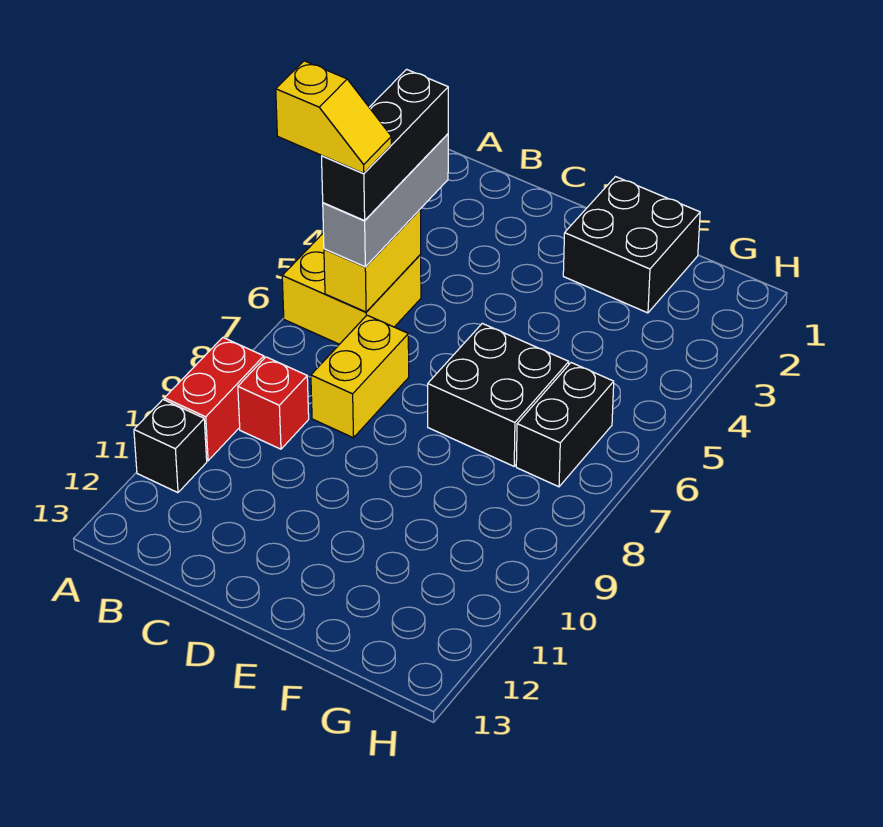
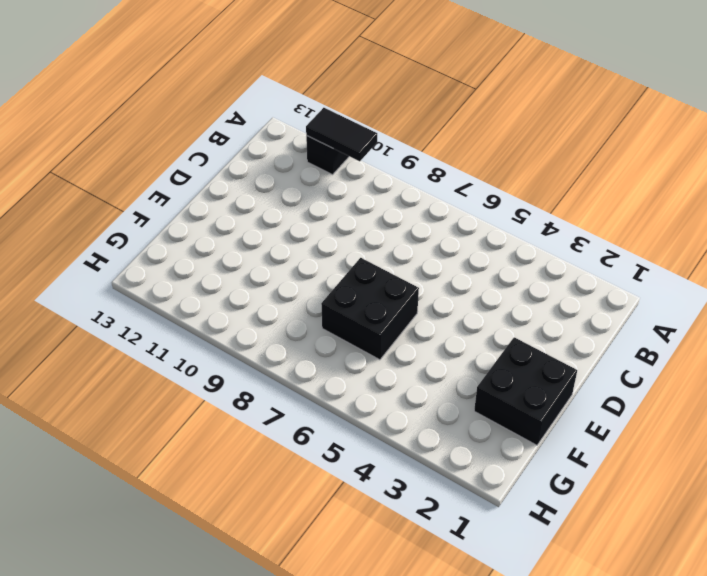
black tile A10:A11 level 2 -> none
none -> yellow brick A5:B6 level 1
none -> red brick A9:A10 level 1
none -> red brick B9 level 1

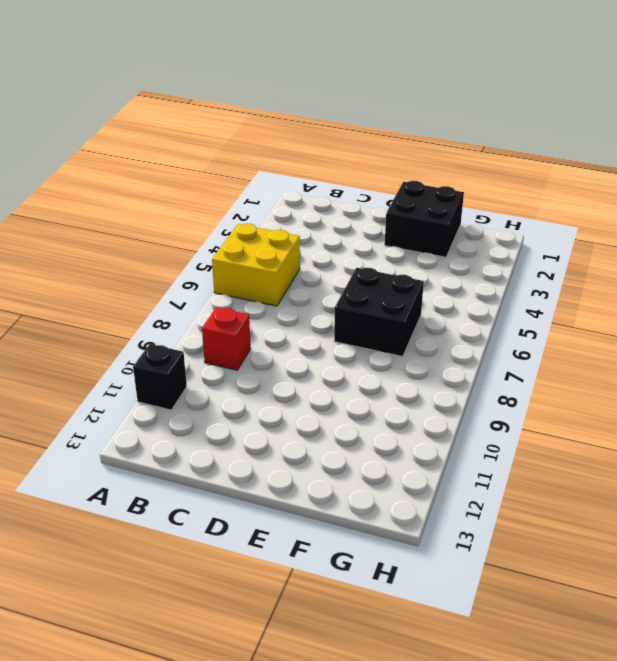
none -> red brick A9:A10 level 1
none -> yellow brick C7:C8 level 1
none -> black brick G6:G7 level 1

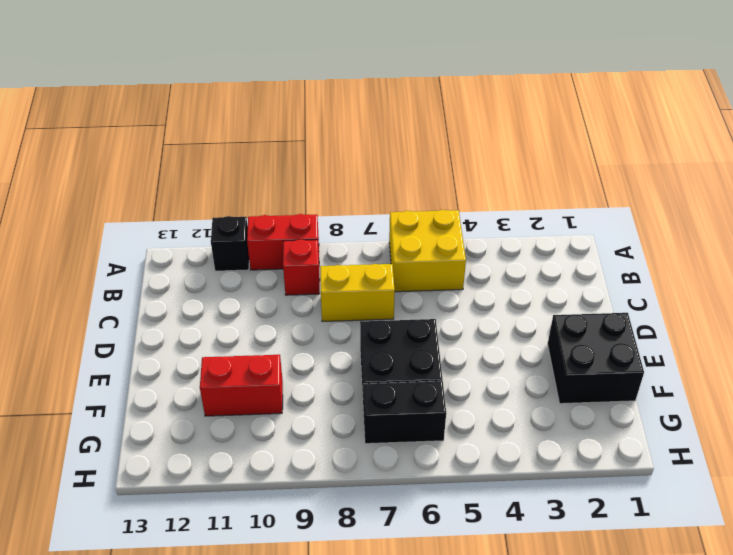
red brick F10:F11 level 1 -> none
none -> yellow brick B5:B6 level 2
none -> grey brick B4:B6 level 3
none -> black brick B4:B6 level 4

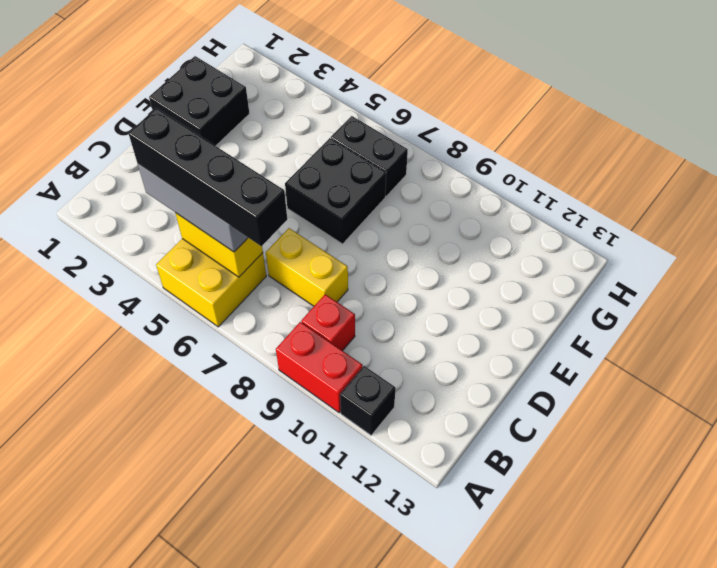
black brick B4:B7 level 4 -> black brick B4:B6 level 4
none -> yellow slope A6:B6 level 5 top A

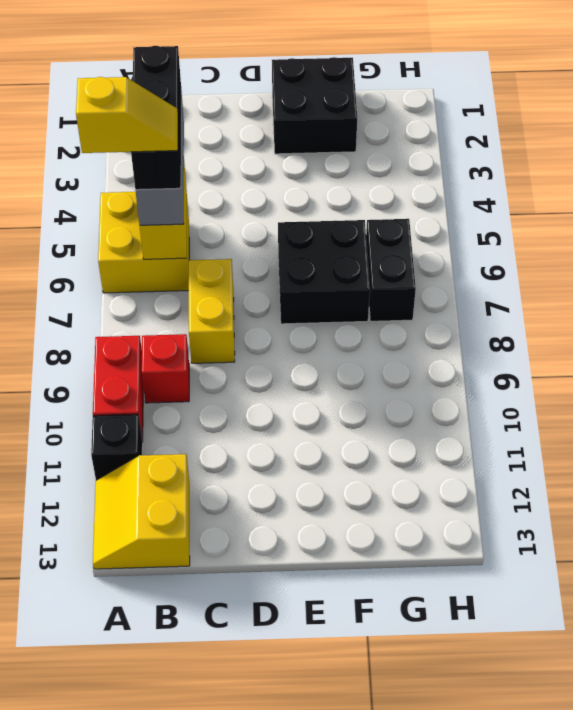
yellow slope A12:B13 level 1 top B -> none

